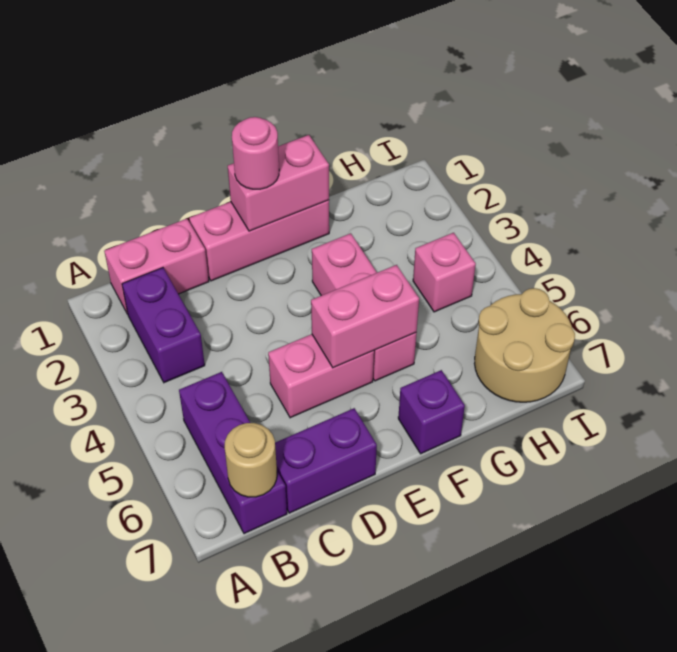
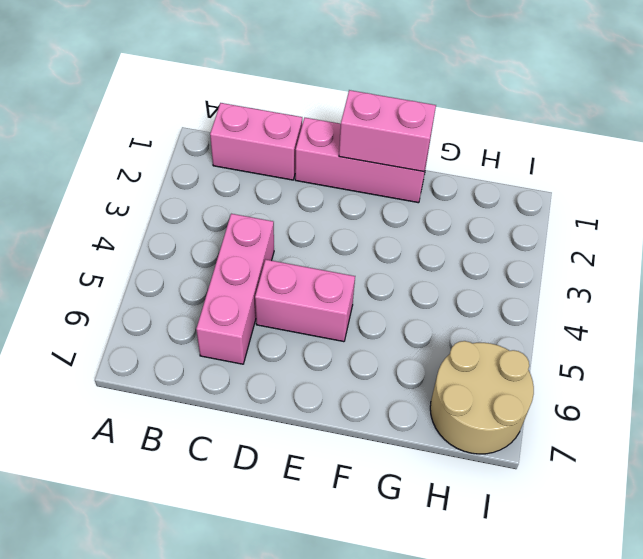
pink brick C4:C6 level 1 -> pink brick F3:F5 level 1
none -> purple brick B2:B3 level 1
none -> purple brick B5:B7 level 1
none -> purple brick C7:D7 level 1

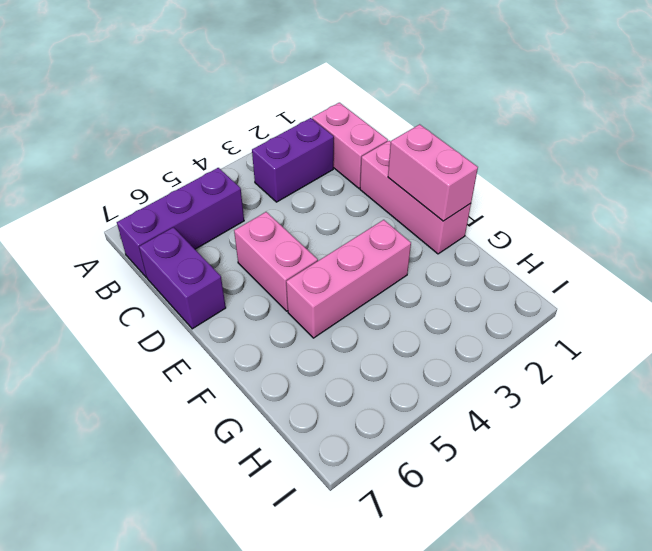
none -> purple brick F7 level 1
none -> pink brick H4 level 1
none -> tan round brick H6:I7 level 1

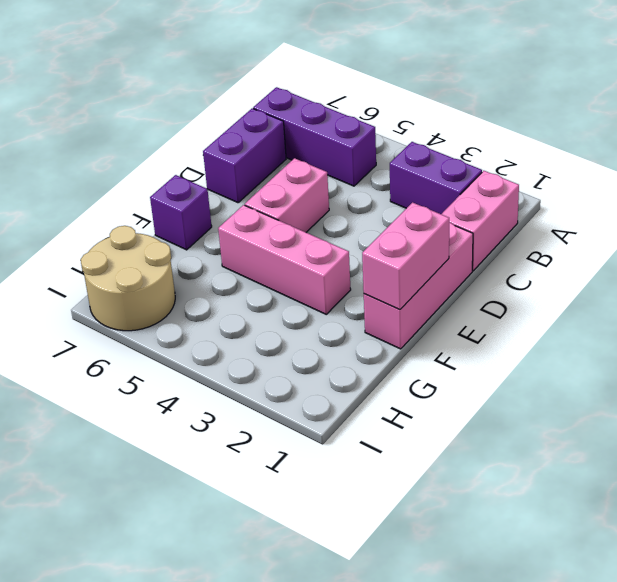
none -> pink brick H4 level 1
none -> tan round brick B7 level 2
none -> pink brick E5:F5 level 2

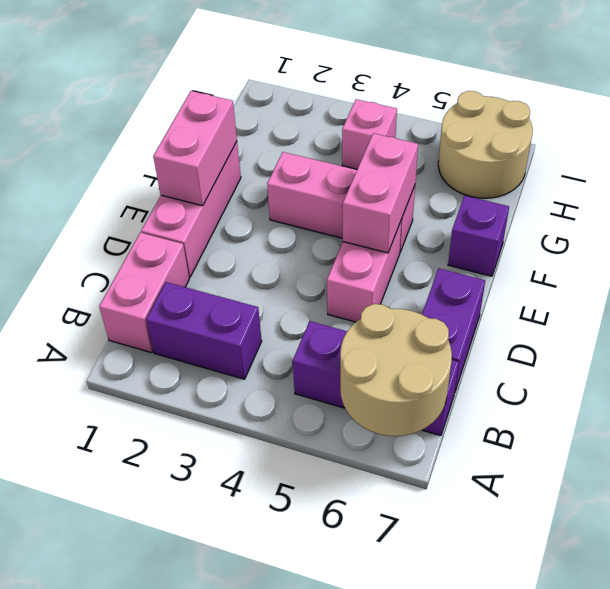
tan round brick A6:B7 level 2 -> tan round brick B7 level 2
none -> pink round brick E1 level 3

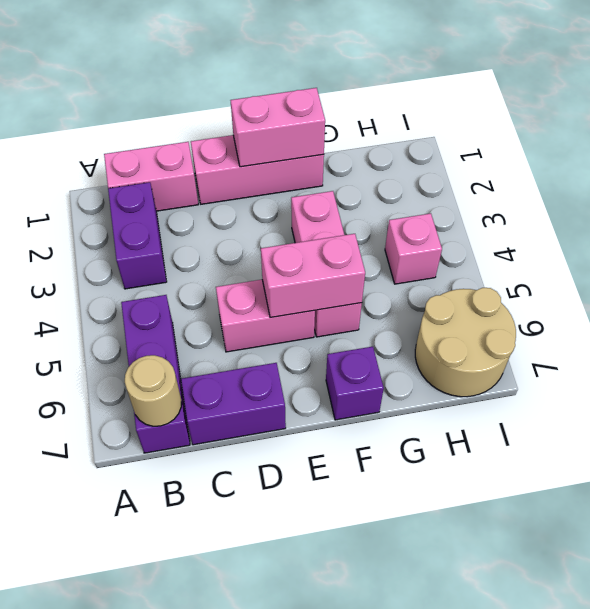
none -> pink round brick E1 level 3

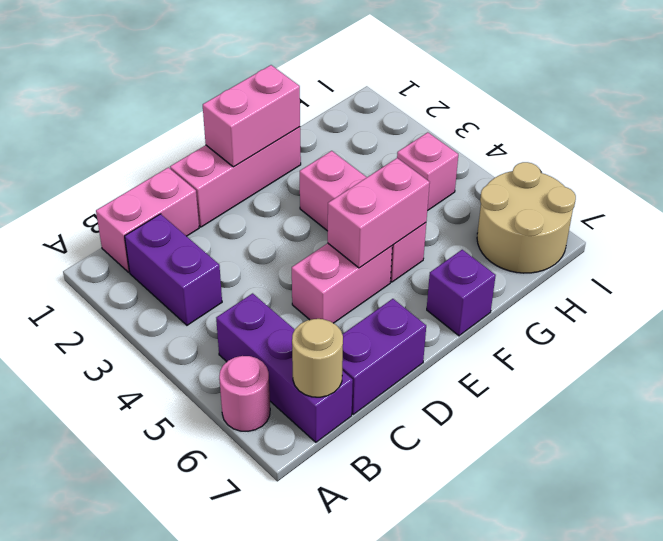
pink round brick A6 level 1 -> pink round brick E1 level 3

